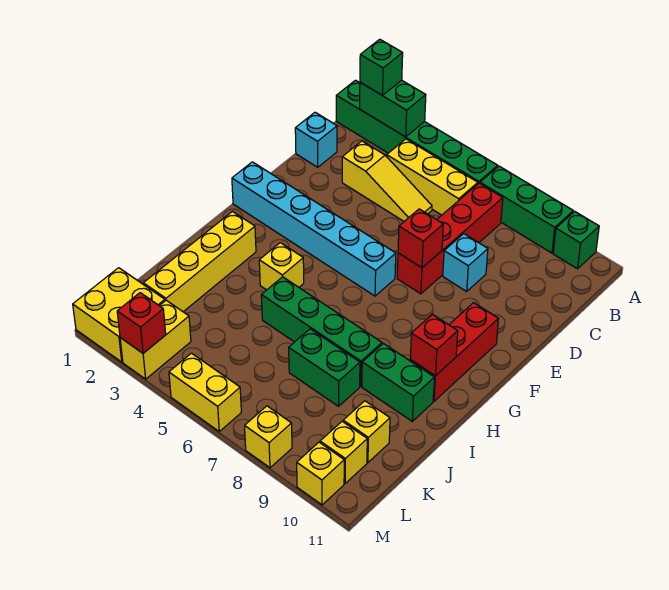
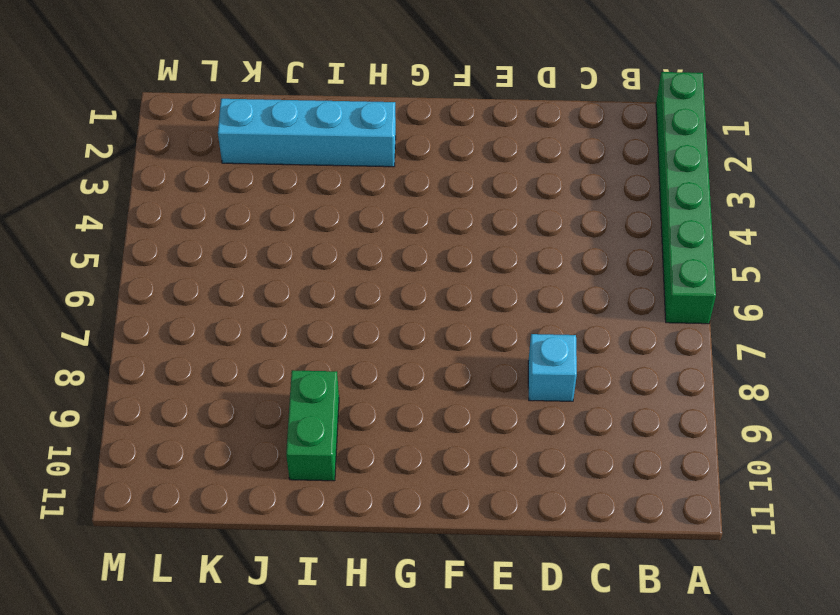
cyan brick H2:K2 level 1 -> yellow brick H2:K2 level 1
none -> green brick A7:A9 level 1
none -> green brick A10 level 1
none -> yellow brick B4:B6 level 1

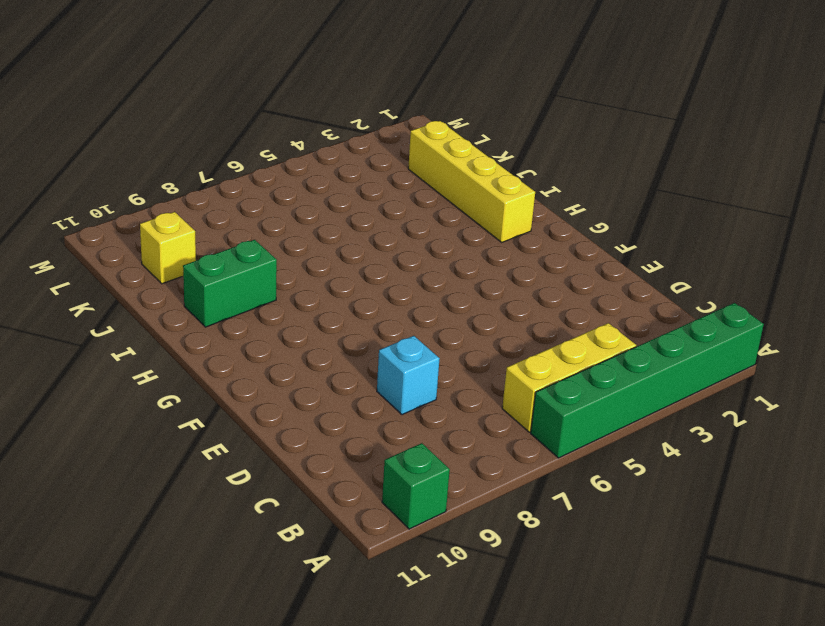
none -> green brick A7:A9 level 1
none -> red brick B7:E7 level 1
none -> cyan brick C1 level 1

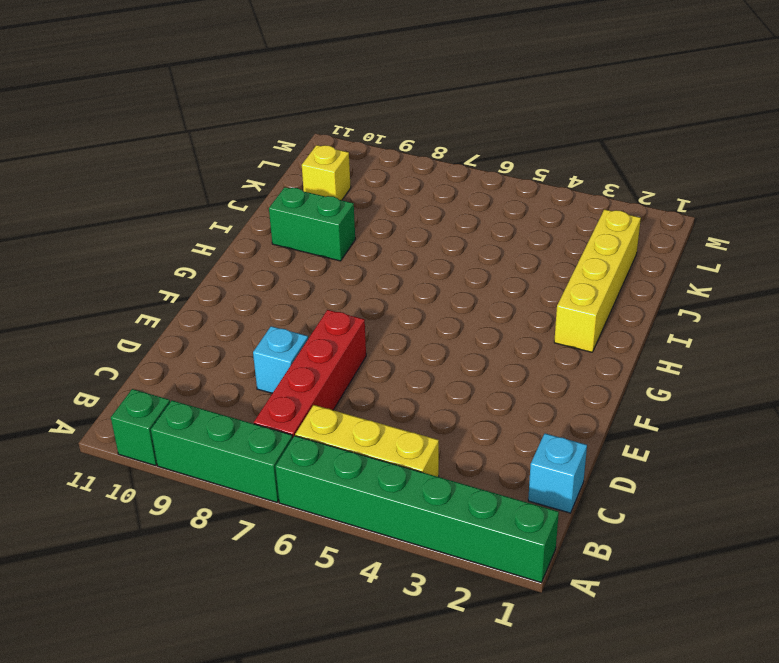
none -> yellow slope C3:C5 level 1 top 3
none -> cyan brick F1:F6 level 1
none -> red brick F10:H10 level 1

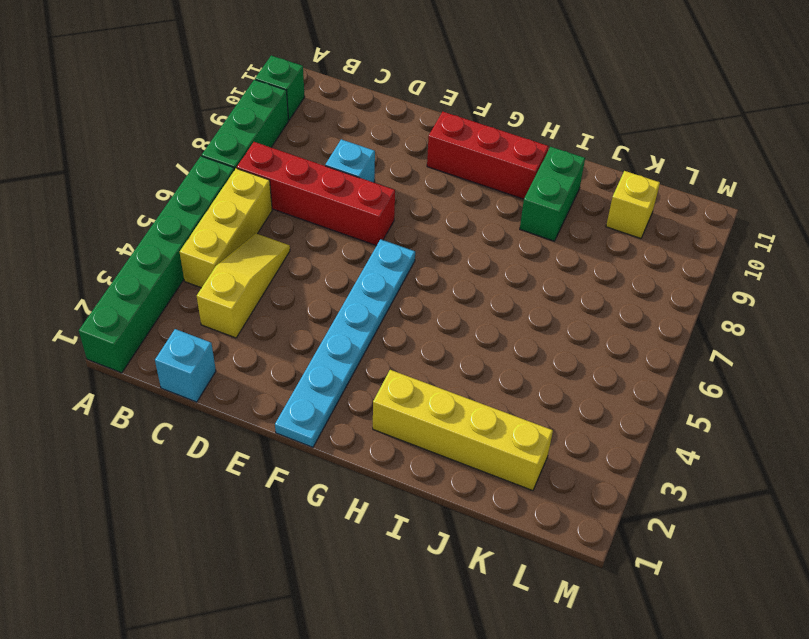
cyan plate F1:F6 level 1 -> cyan brick F1:F6 level 1
none -> yellow brick H4 level 1
none -> green brick I5:I8 level 1
none -> green brick J7:J8 level 1

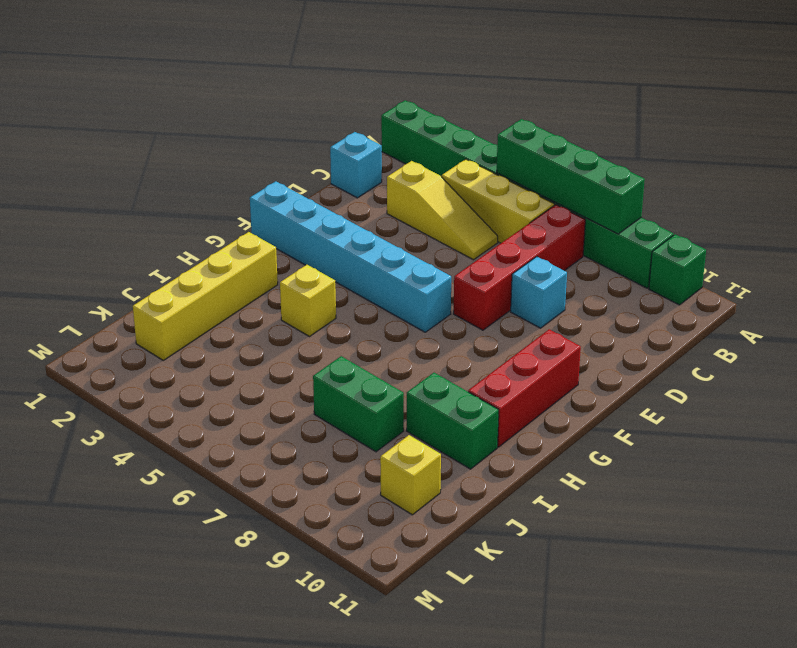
green brick A5:A8 level 2 -> green brick I5:I8 level 1
none -> yellow brick L1:M2 level 1
none -> yellow brick L3:M3 level 1
none -> yellow brick L10 level 1

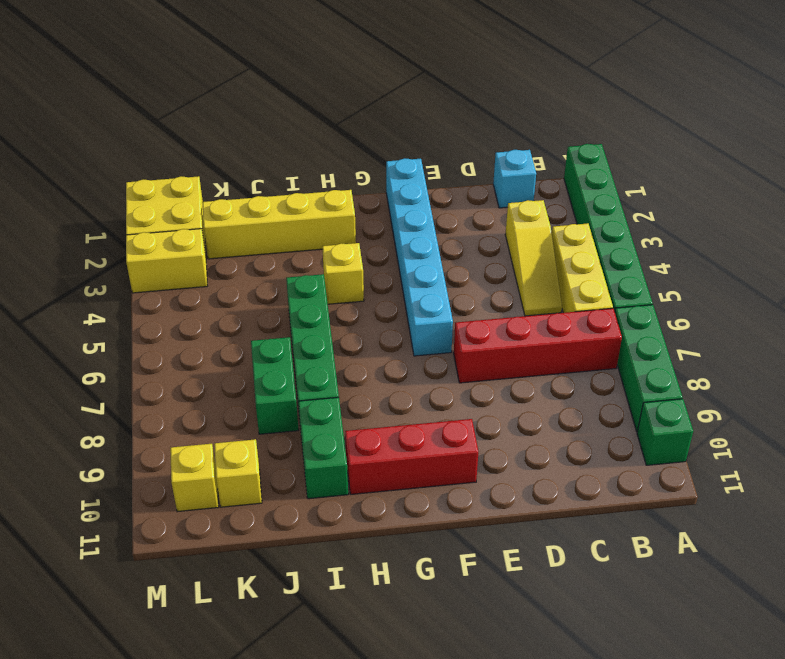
none -> cyan brick D8 level 1
none -> yellow brick M5:M6 level 1
none -> yellow brick M8 level 1

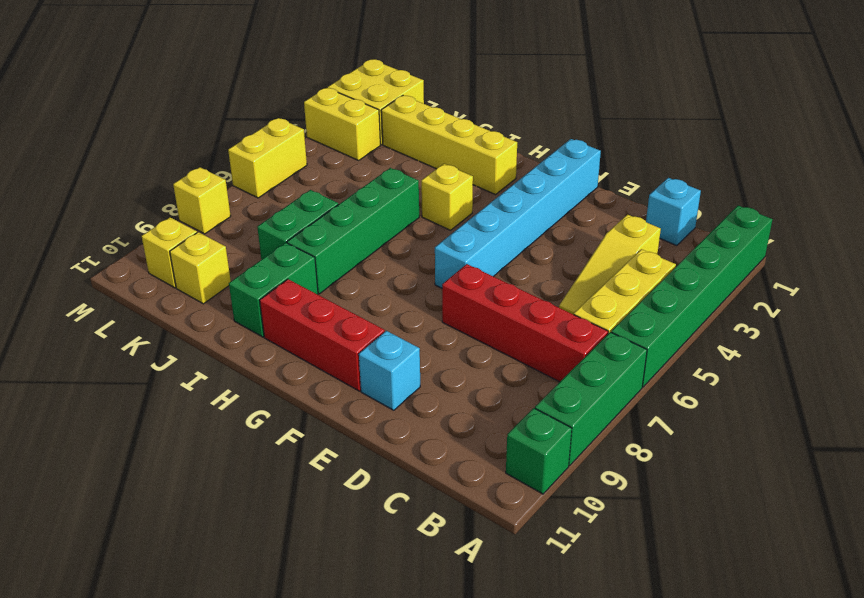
cyan brick E10 level 1 -> cyan brick D8 level 1
none -> yellow brick M10 level 1
none -> green brick A2:A3 level 2
none -> red brick E7 level 2

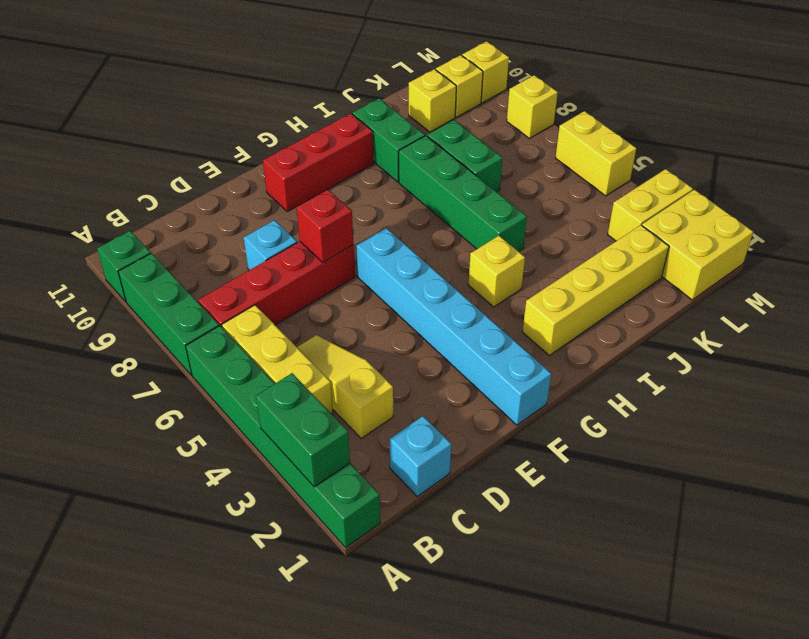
none -> red brick H10 level 2
none -> red brick M3 level 2
none -> green brick A2 level 3

